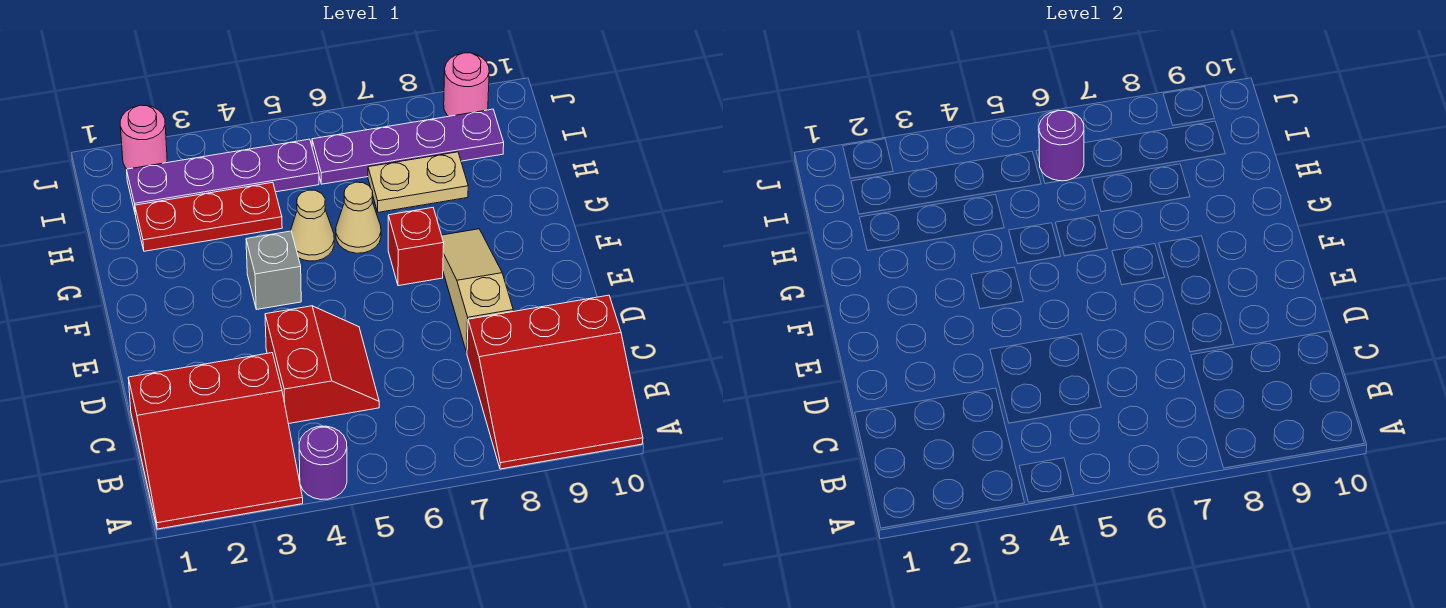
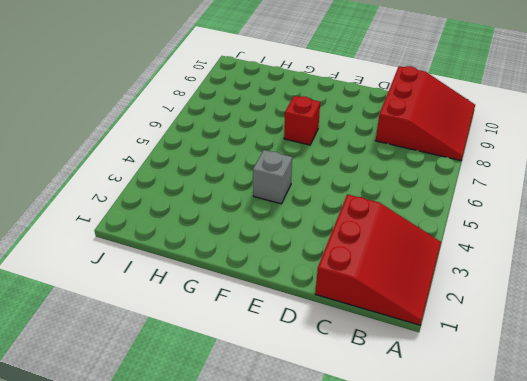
none -> purple round brick A4 level 1
none -> red slope C4:D5 level 1 top 4
none -> tan slope D8:F8 level 1 top D

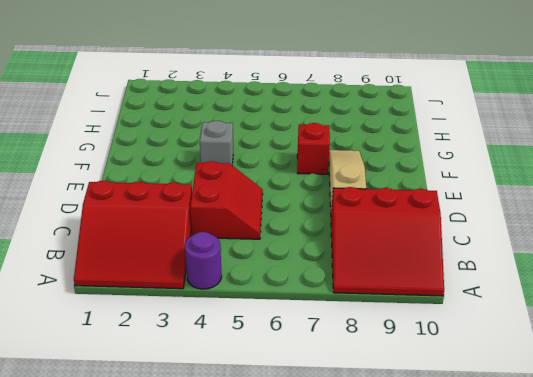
none -> tan cone G5 level 1
none -> tan cone G6 level 1
none -> red plate H2:H4 level 1

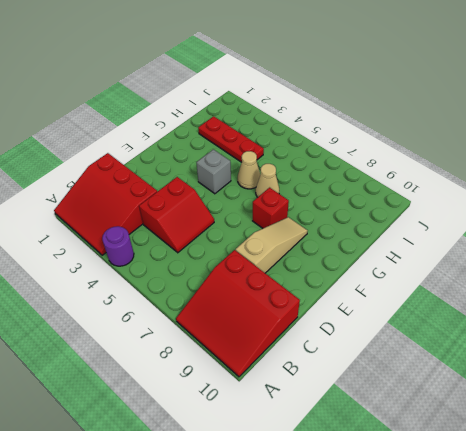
none -> tan plate H7:H8 level 1
none -> purple plate I2:I5 level 1
none -> purple plate I6:I9 level 1

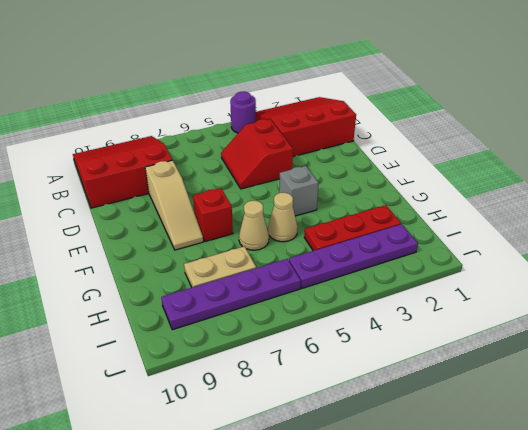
none -> pink round brick J2 level 1
none -> pink round brick J9 level 1
none -> purple round brick I6 level 2

